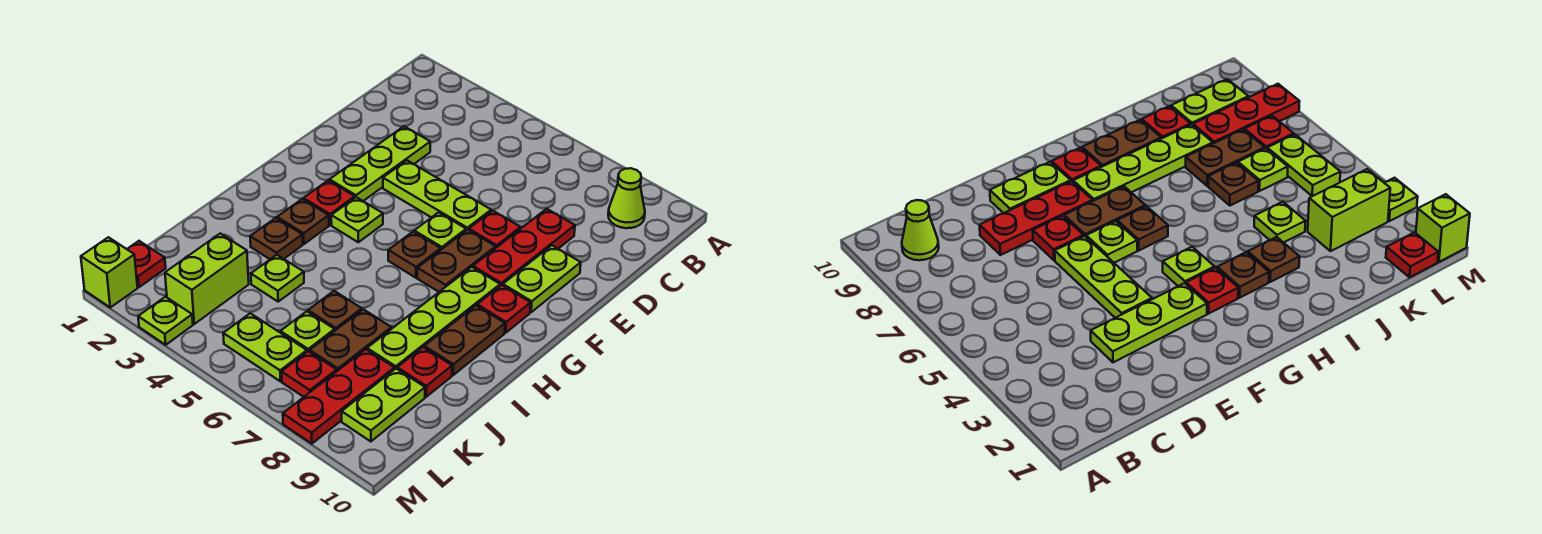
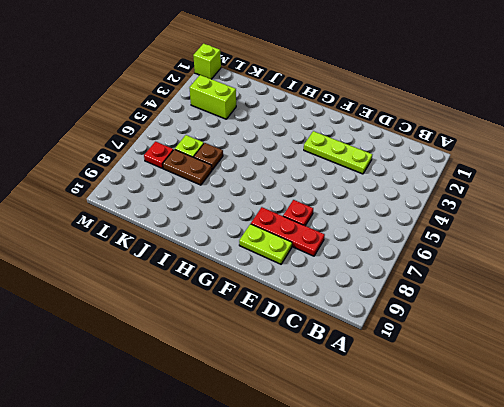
none -> lime cone B9 level 1
none -> lime plate E4:E6 level 1
none -> lime plate F6 level 1

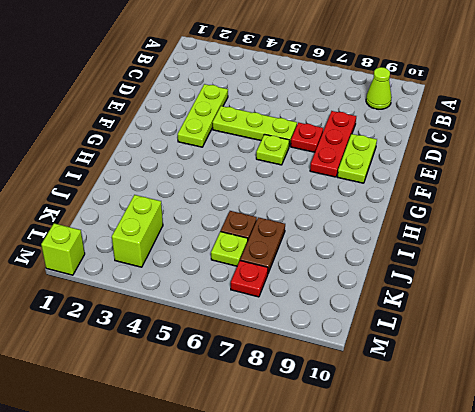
none -> brown plate F7:G7 level 1
none -> red plate G3 level 1
none -> lime plate G4 level 1

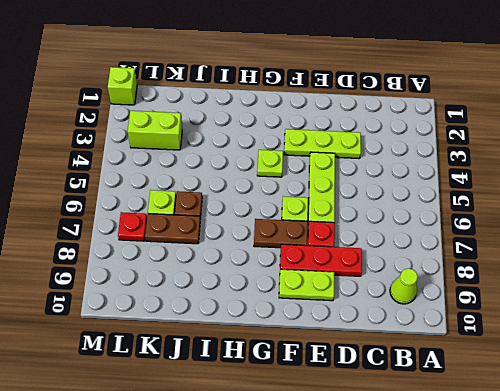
none -> red plate G3 level 1
none -> brown plate G6 level 1
none -> lime plate G8:J8 level 1

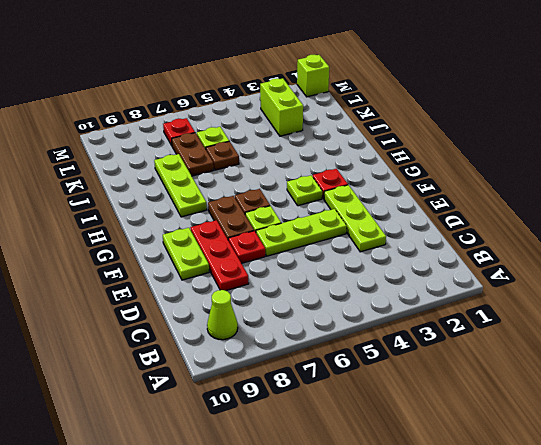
lime plate H8:J8 level 1 -> lime plate G8:J8 level 1
none -> red plate G9 level 1
none -> brown plate H3 level 1
none -> brown plate H9:I9 level 1

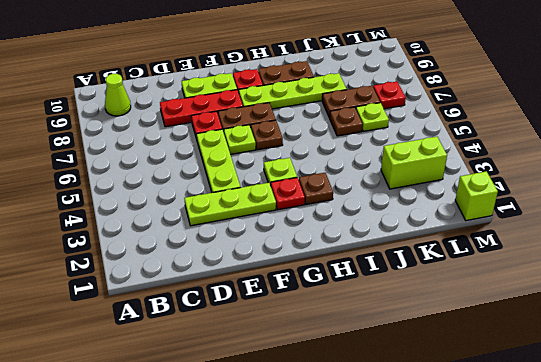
none -> brown plate I3 level 1
none -> lime plate J4 level 1
none -> red plate J9 level 1

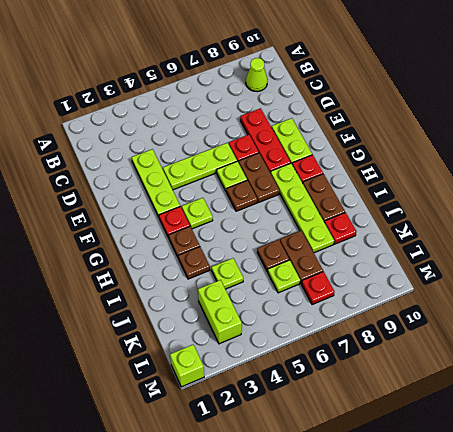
none -> red plate K8:M8 level 1
none -> lime plate K9:L9 level 1
none -> red plate L1 level 1

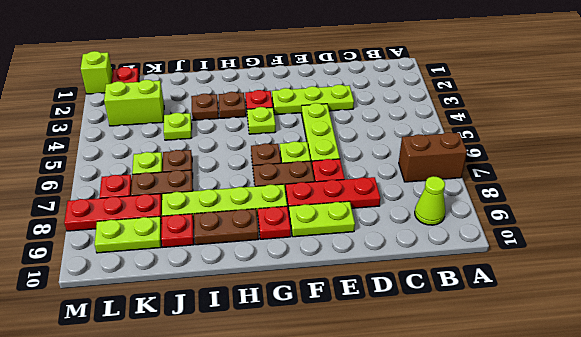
brown brick A7:B7 level 1 -> none
none -> lime plate L5:L6 level 1
none -> lime plate M3 level 1

